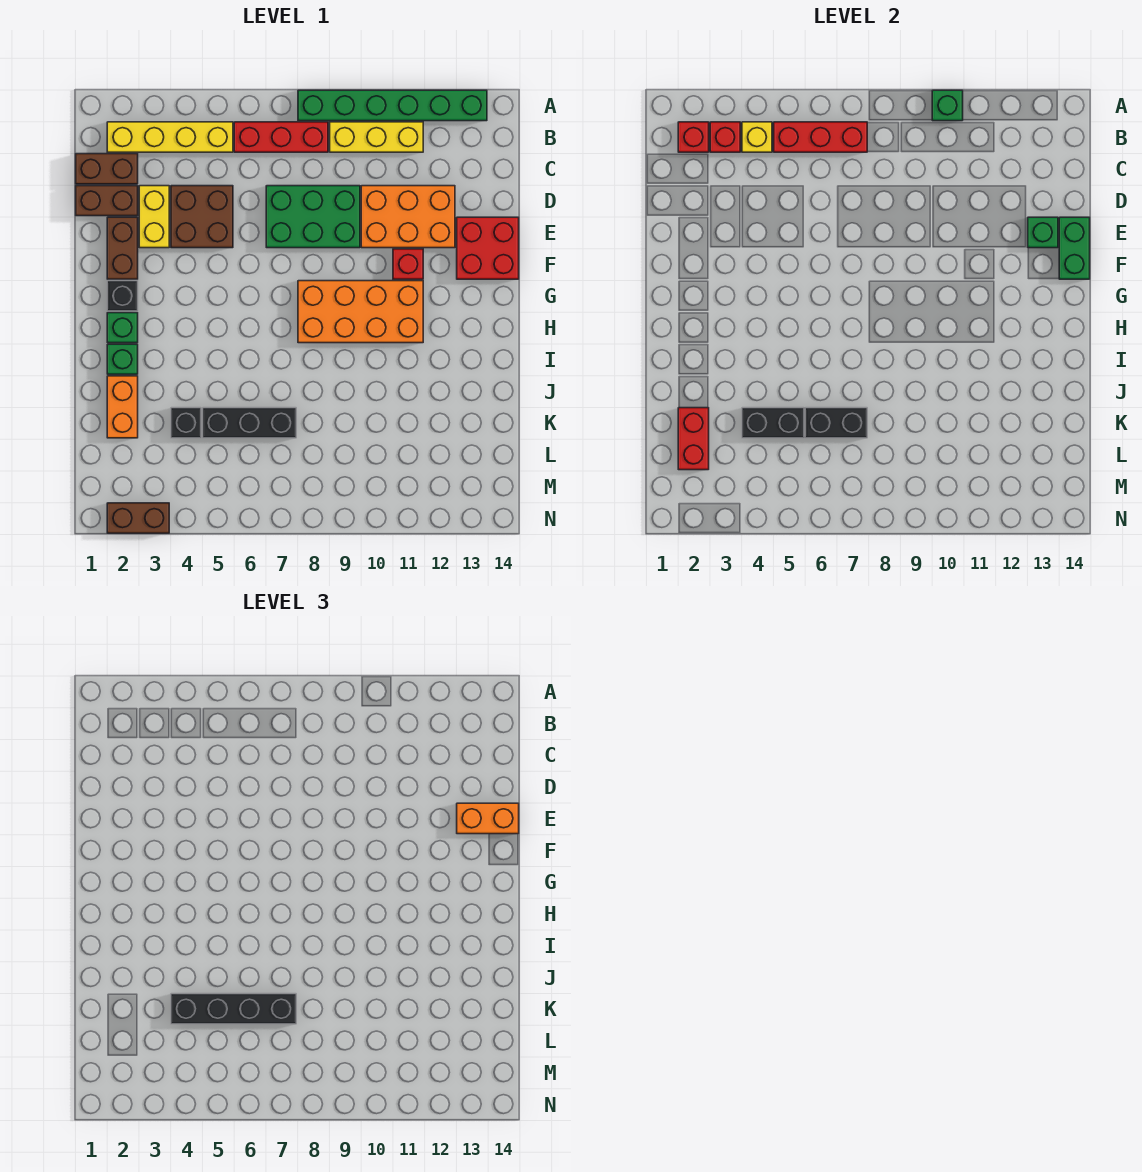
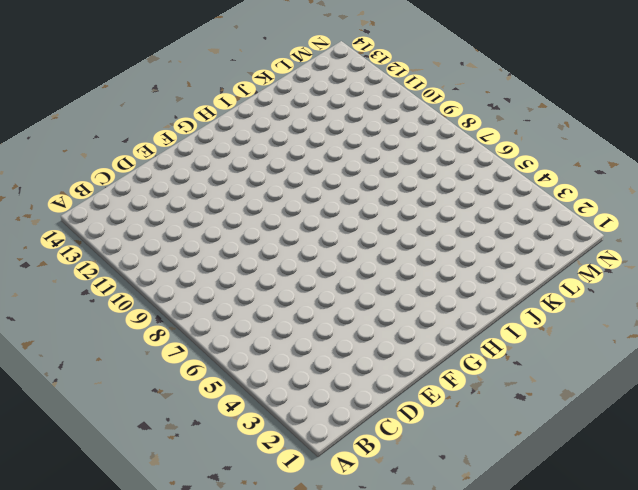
none -> green brick A8:A13 level 1
none -> yellow brick B2:B5 level 1
none -> red brick B6:B8 level 1
none -> yellow brick B9:B11 level 1

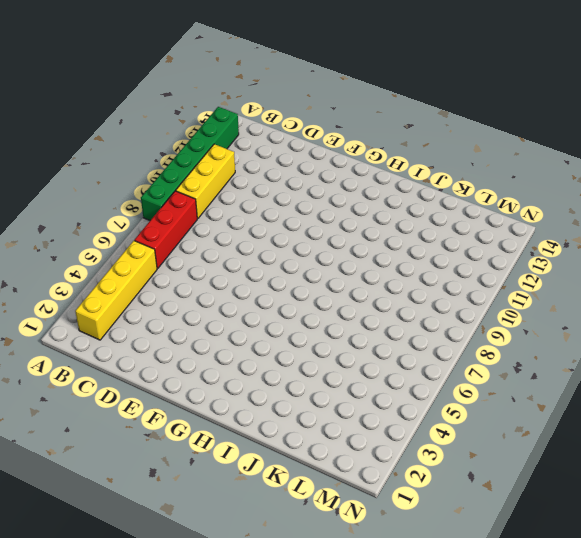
none -> brown brick C1:C2 level 1
none -> brown brick D1:D2 level 1
none -> yellow brick D3:E3 level 1
none -> brown brick D4:E5 level 1

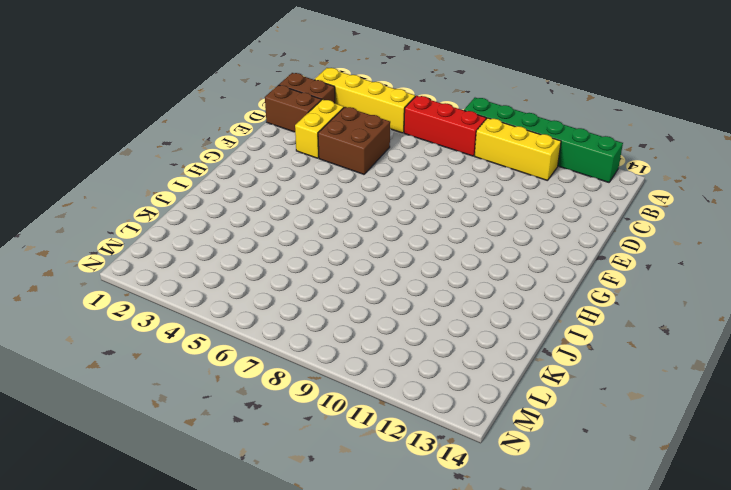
none -> green brick D7:E9 level 1
none -> orange brick D10:E12 level 1
none -> brown brick E2:F2 level 1
none -> red brick E13:F14 level 1

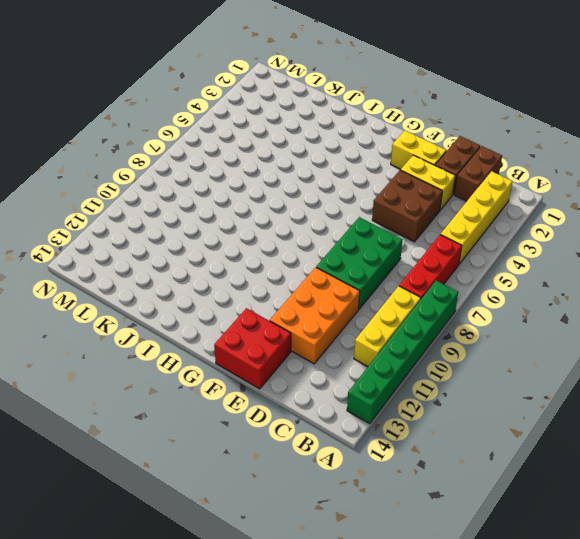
yellow brick E2:F2 level 1 -> brown brick E2:F2 level 1
none -> red brick F11 level 1
none -> black brick G2 level 1
none -> orange brick G8:H11 level 1
none -> green brick H2 level 1

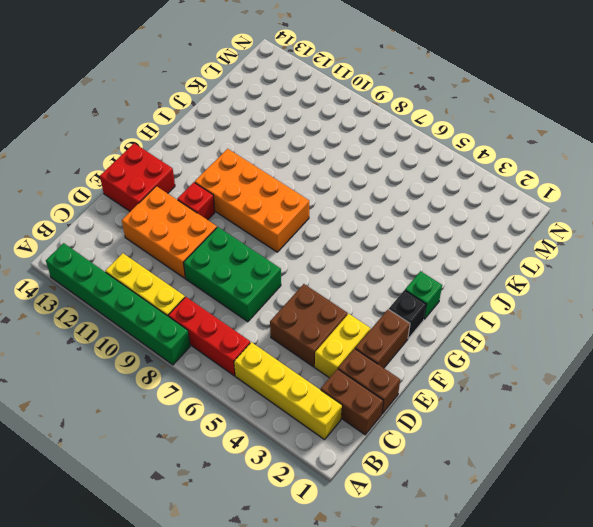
none -> green brick I2 level 1
none -> orange brick J2:K2 level 1
none -> black brick K4 level 1
none -> black brick K5:K7 level 1

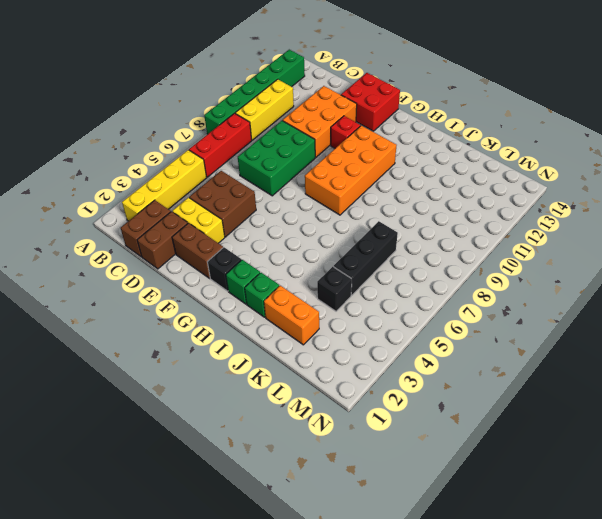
none -> brown brick N2:N3 level 1
none -> green brick A10 level 2
none -> red brick B2 level 2
none -> red brick B3 level 2

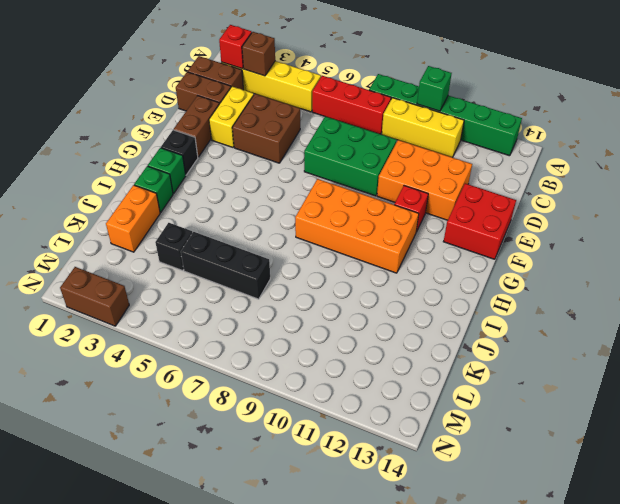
brown brick B3 level 2 -> red brick B3 level 2
none -> yellow brick B4 level 2
none -> red brick B5:B7 level 2
none -> green brick E13 level 2
none -> green brick E14:F14 level 2

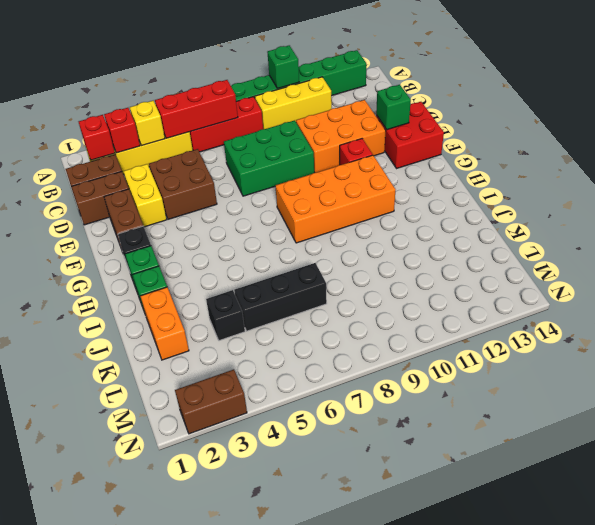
none -> green brick E14:F14 level 2
none -> red brick K2:L2 level 2
none -> black brick K4:K5 level 2
none -> black brick K6:K7 level 2

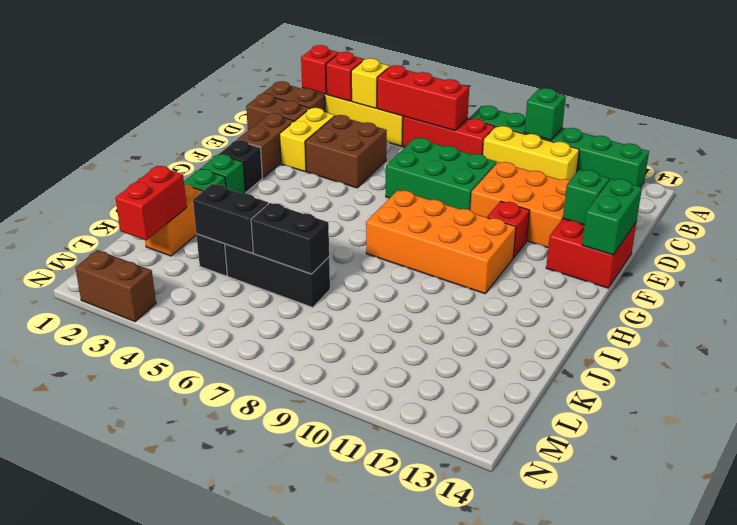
none -> orange brick E13:E14 level 3
none -> black brick K4:K7 level 3

